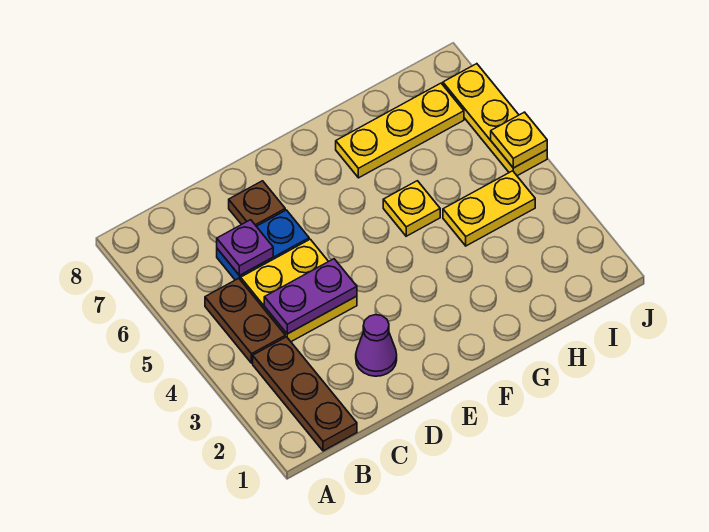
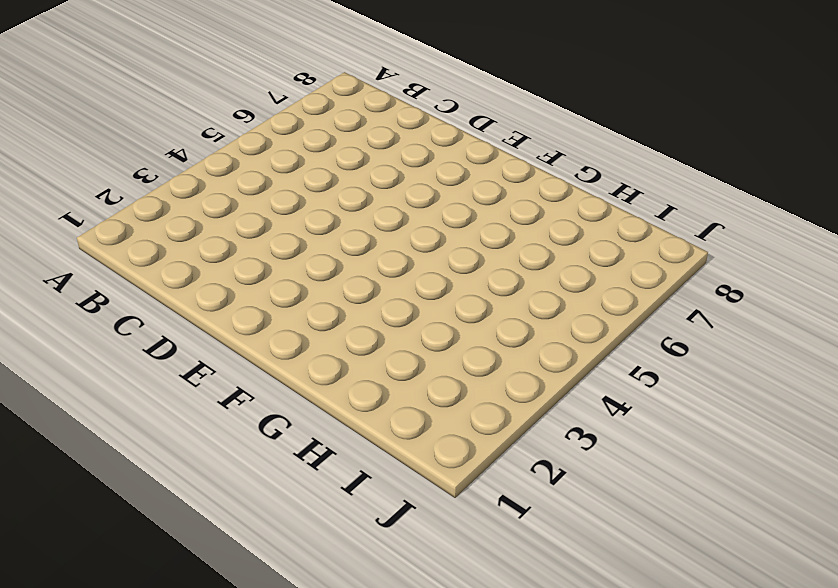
none -> brown plate B1:B3 level 1
none -> brown plate B4:B5 level 1
none -> yellow plate C4:D5 level 1

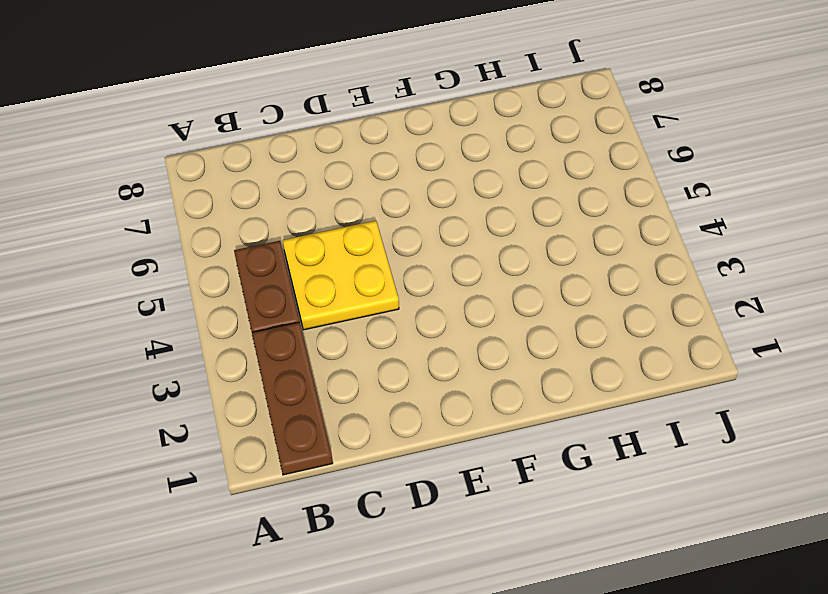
none -> blue plate C6:D6 level 1
none -> purple cone D2 level 1
none -> brown plate D7 level 1

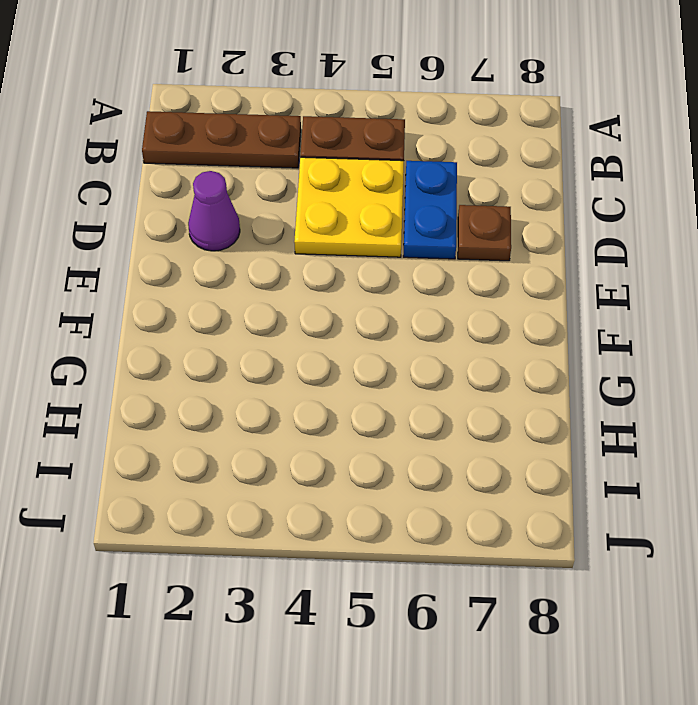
none -> yellow plate G5 level 1
none -> yellow plate G7:I7 level 1
none -> yellow plate H4:I4 level 1

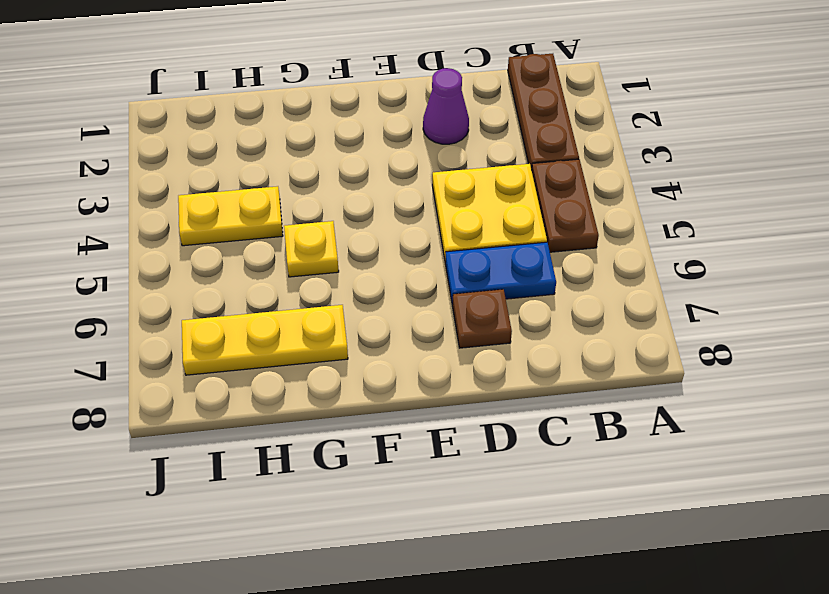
none -> yellow plate J5:J7 level 1
none -> purple plate C4:D4 level 2
none -> purple plate C6 level 2

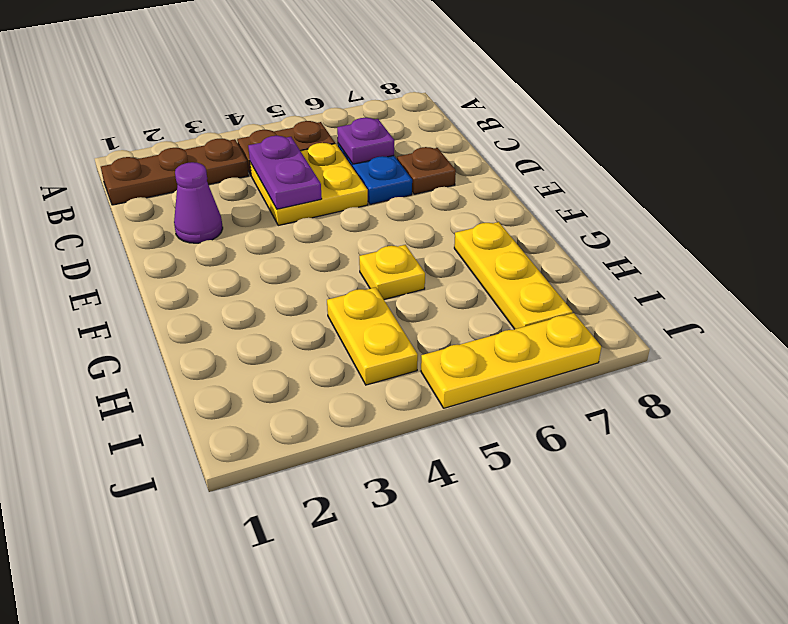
none -> yellow plate J5 level 2

